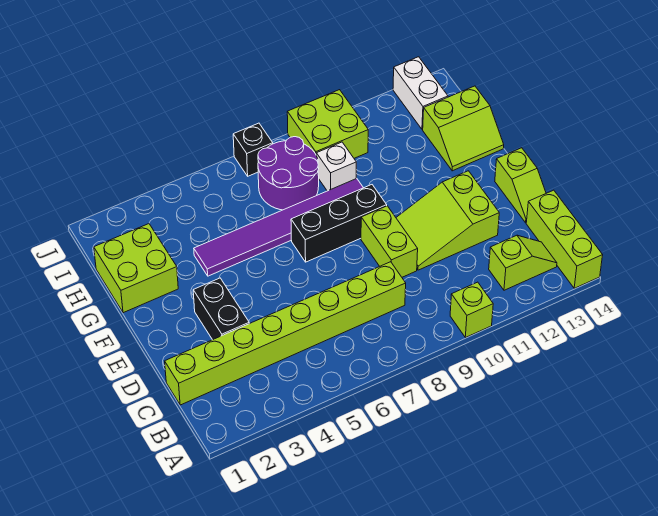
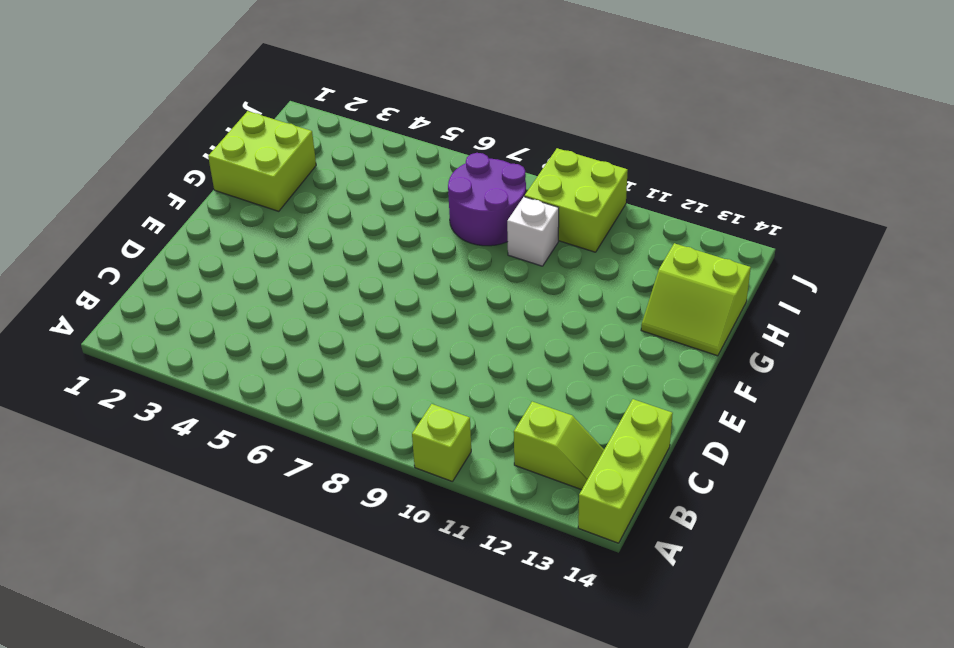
none -> lime brick C1:C8 level 1
none -> black brick D3:E3 level 1
none -> lime brick D9:E9 level 1

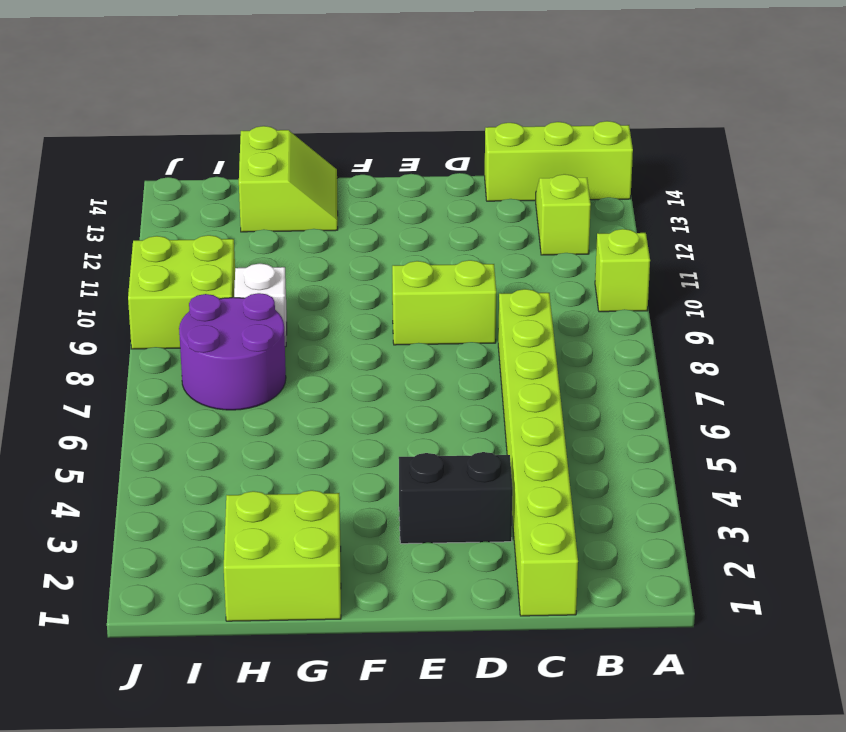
none -> lime slope D10:E12 level 1 top 12
none -> lime slope D14:E14 level 1 top E
none -> black brick F7:F9 level 1

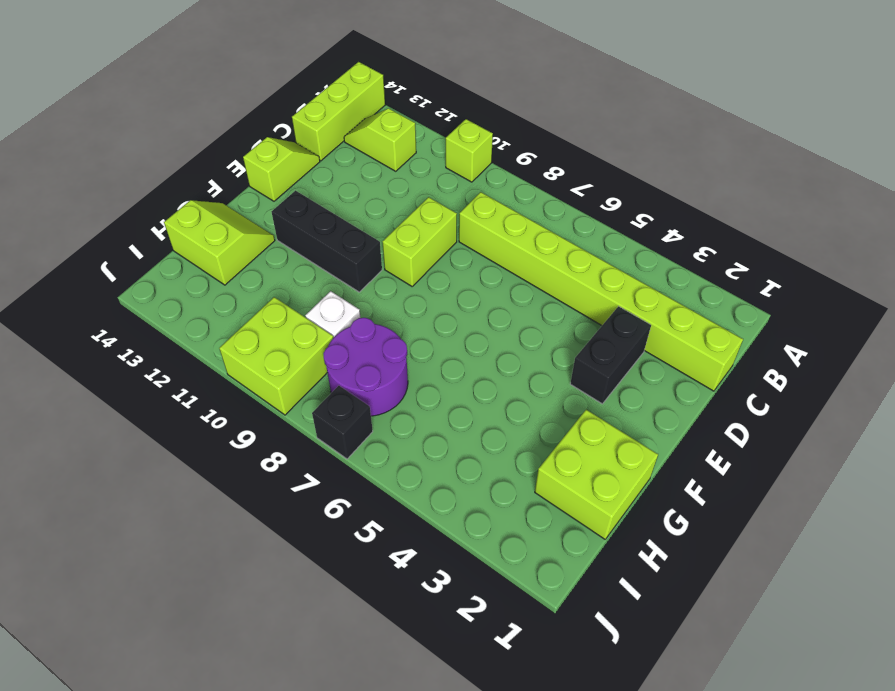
black brick F10:F12 level 1 -> black brick F7:F9 level 1
none -> lime slope D10:E12 level 1 top 12
none -> purple tile G4:G9 level 1
none -> white brick I13:J13 level 1

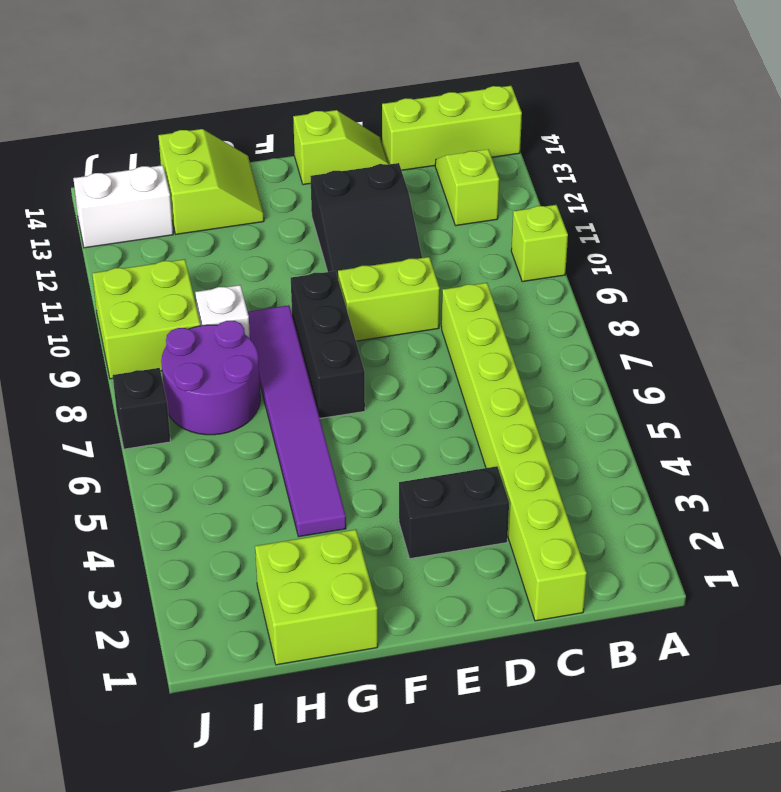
black slope D10:E12 level 1 top 12 -> lime slope D10:E12 level 1 top 12

